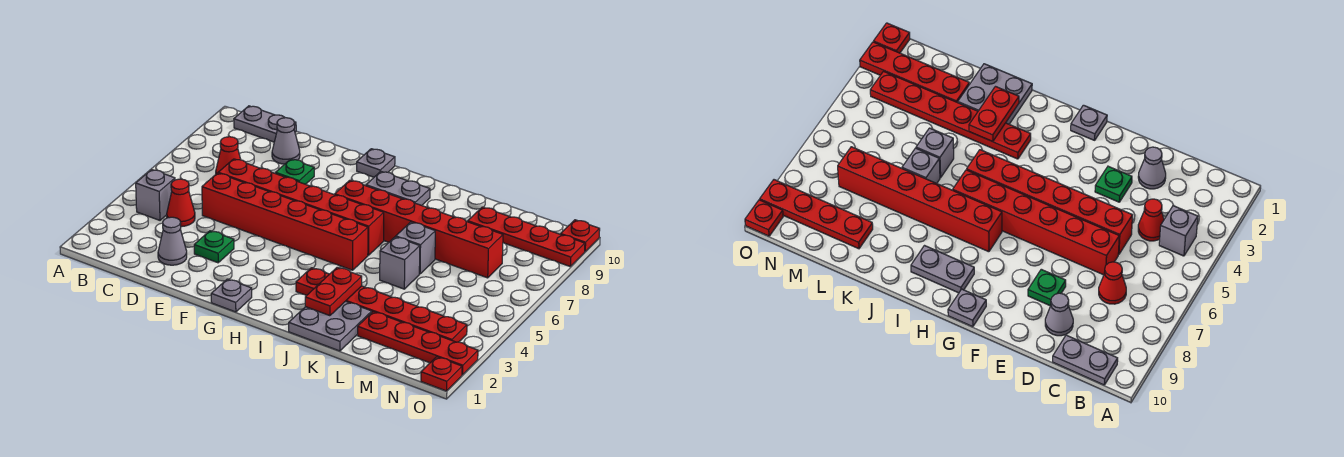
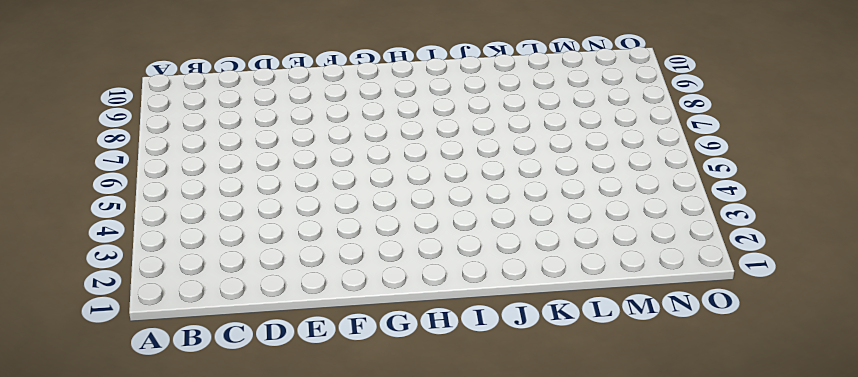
none -> grey brick B4 level 1
none -> grey plate B10:C10 level 1
none -> red cone C4 level 1

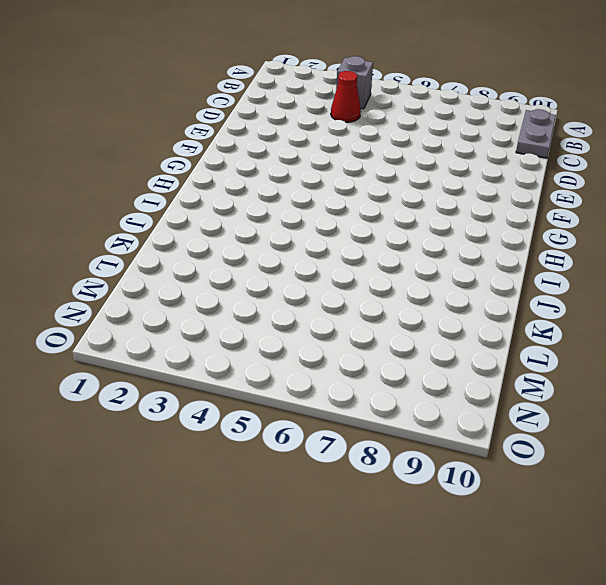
none -> red cone C7 level 1
none -> grey cone D2 level 1
none -> red brick D5:I5 level 1

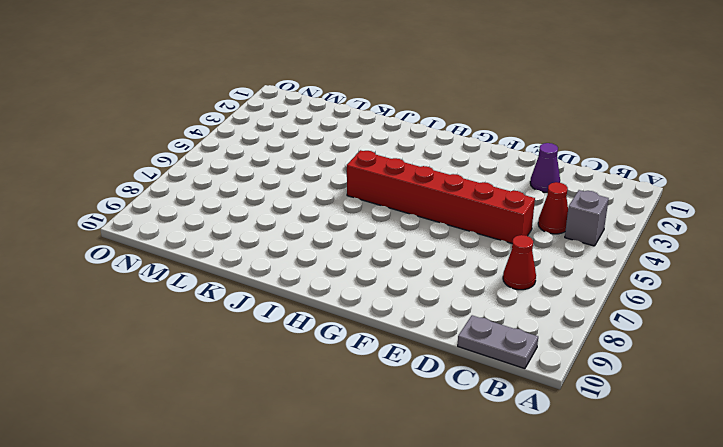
purple cone D2 level 1 -> grey cone D2 level 1
none -> red brick D6:I6 level 1
none -> grey cone D9 level 1
none -> green plate E3 level 1

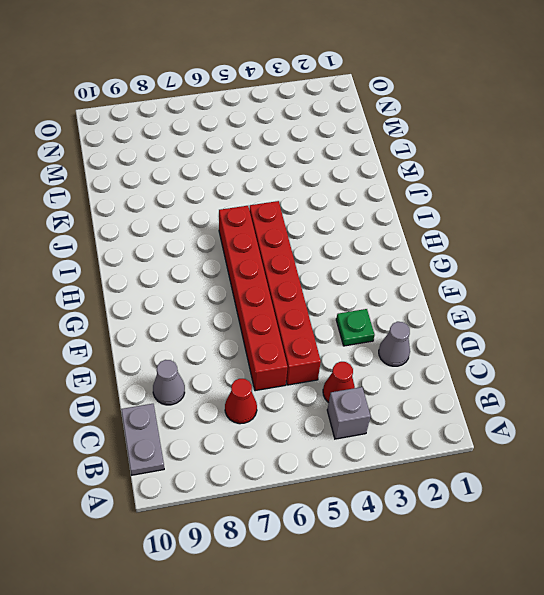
none -> green plate E8 level 1
none -> grey plate G1 level 1
none -> grey plate G10 level 1

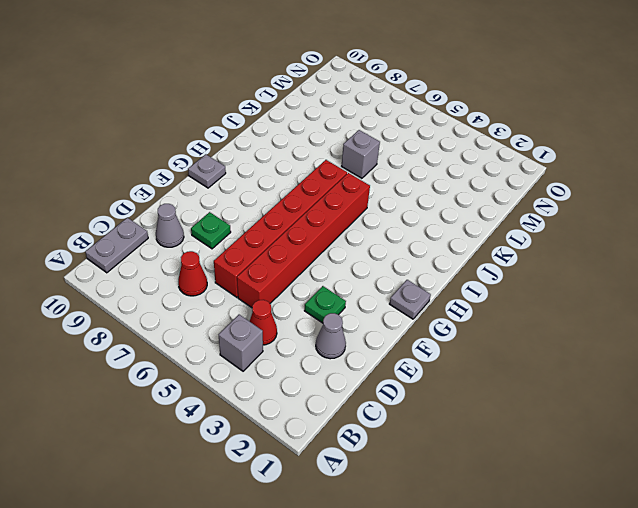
none -> red brick H7:M7 level 1
none -> grey plate H9:I9 level 1
none -> red plate I3:N3 level 1

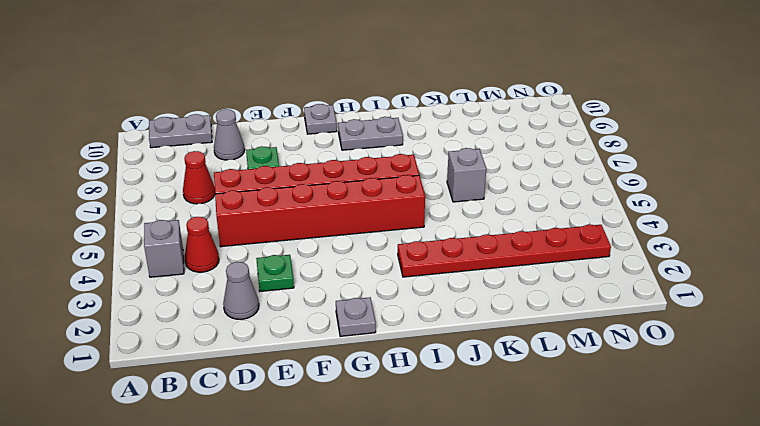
none -> red brick H7:M7 level 1
none -> grey plate J1:K2 level 1
none -> grey brick K5 level 1

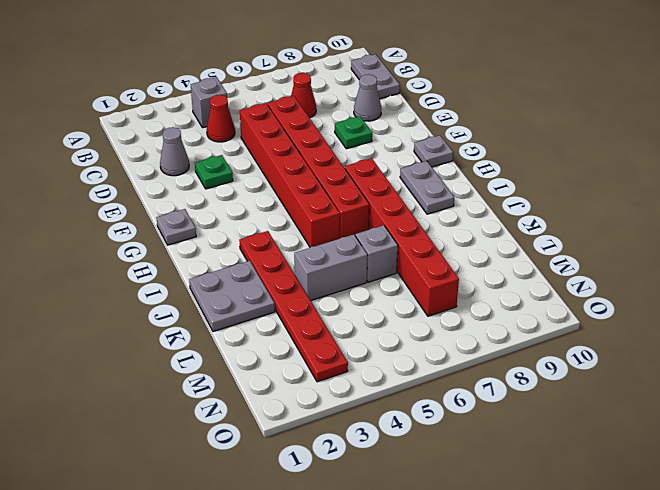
grey brick K4:K5 level 1 -> grey brick K5 level 1
none -> red plate L2:O2 level 1
none -> red plate L9:O9 level 1
none -> red plate O1 level 1

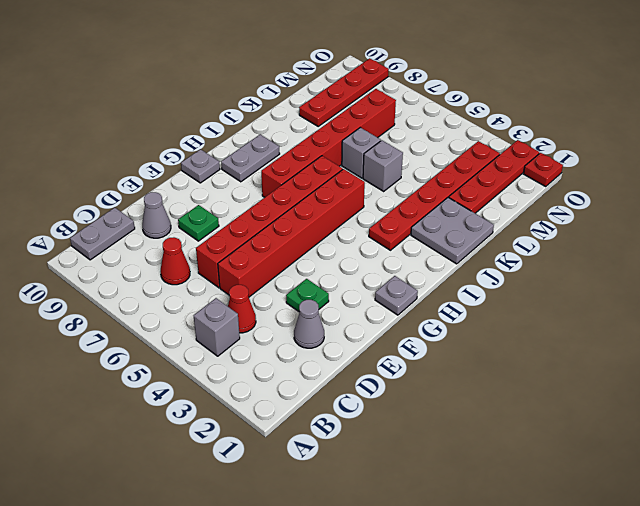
none -> red plate O10 level 1
none -> red plate J2:J3 level 2

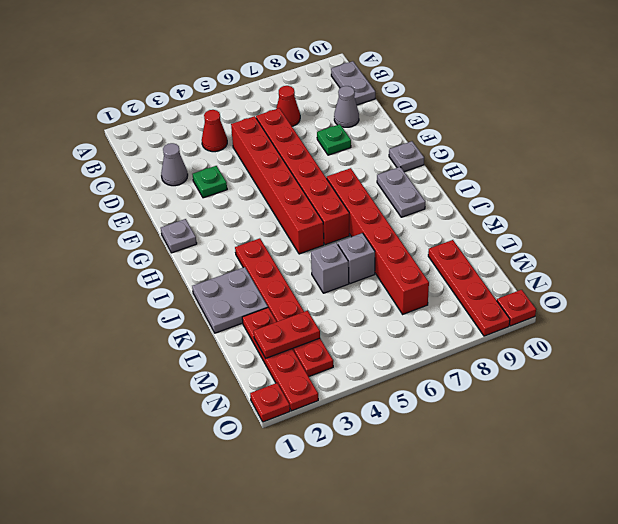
red plate M2:M3 level 2 -> red plate J2:J3 level 2
none -> grey brick B4 level 1

